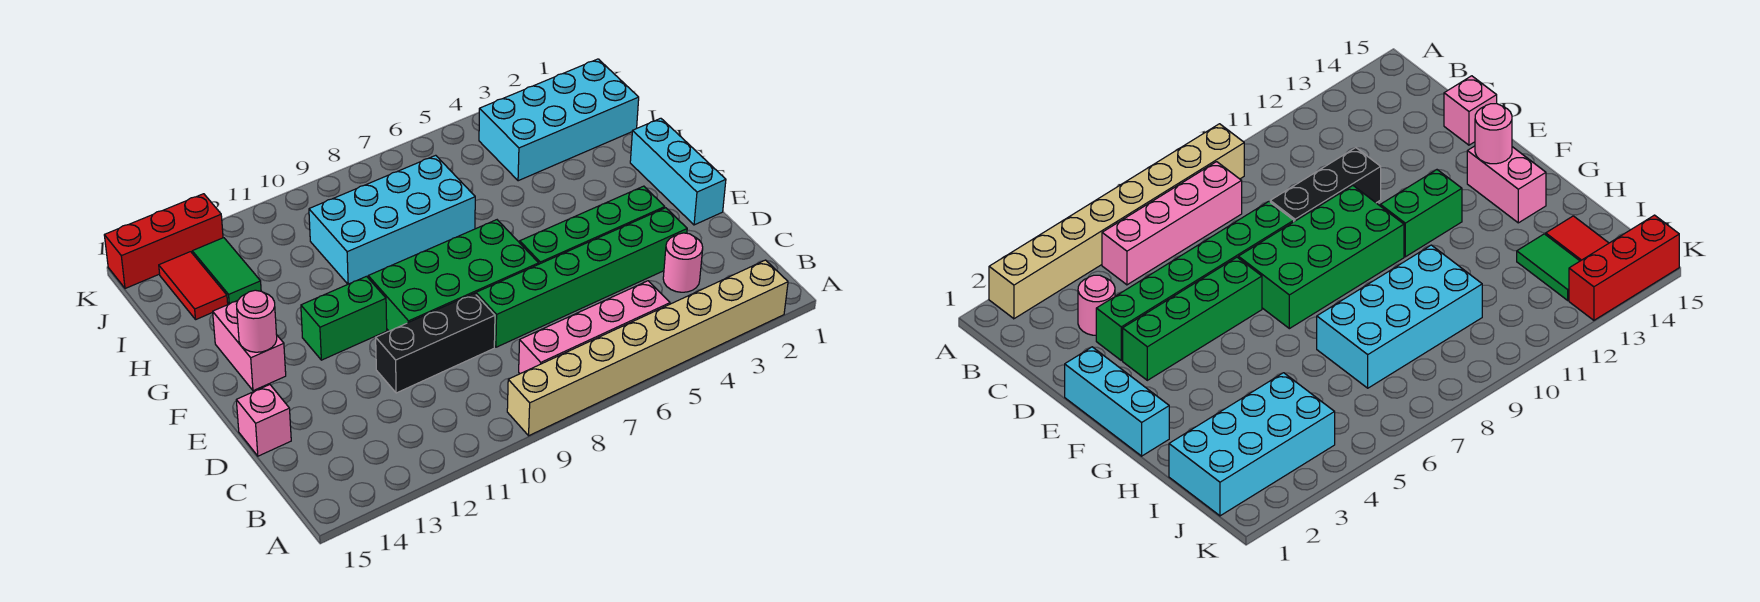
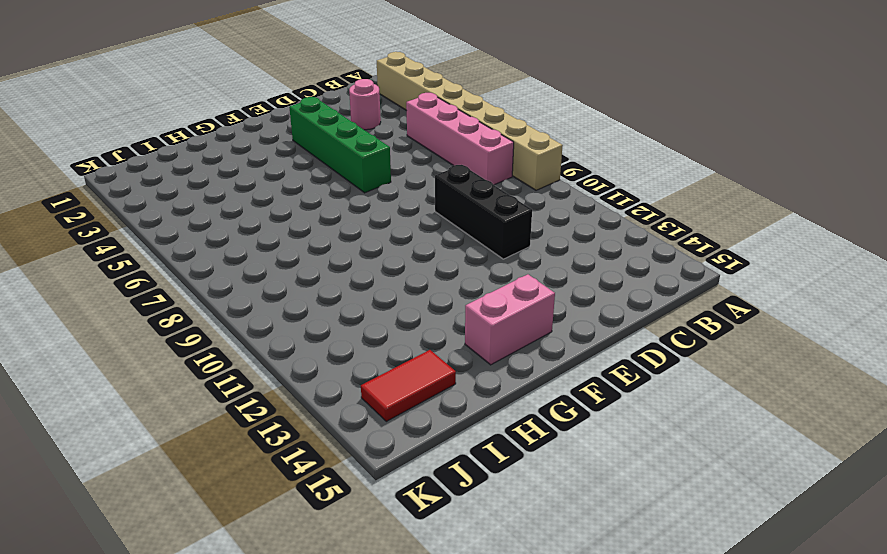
none -> green brick D3:D8 level 1
none -> pink brick D15 level 1
none -> cyan brick E1:G1 level 1

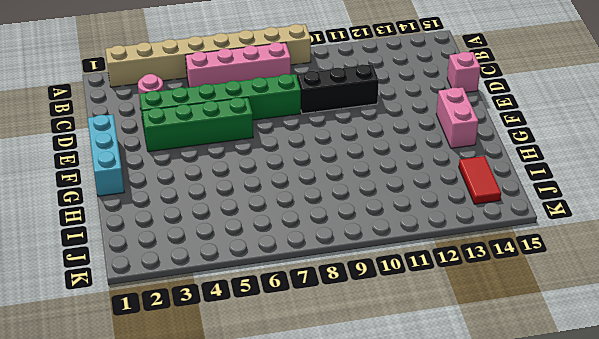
none -> green brick E7:F10 level 1
none -> green brick F11:F12 level 1
none -> cyan brick H7:I10 level 1

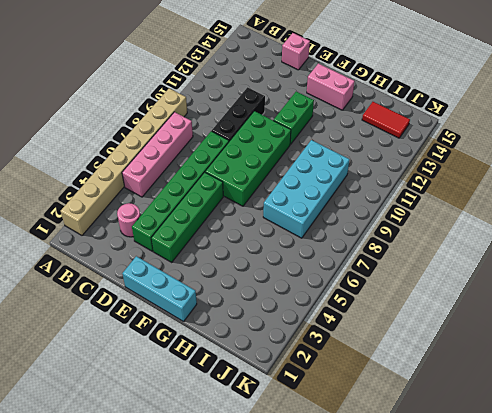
none -> cyan brick I1:J4 level 1
none -> green tile I13:J13 level 1
none -> red brick K13:K15 level 1

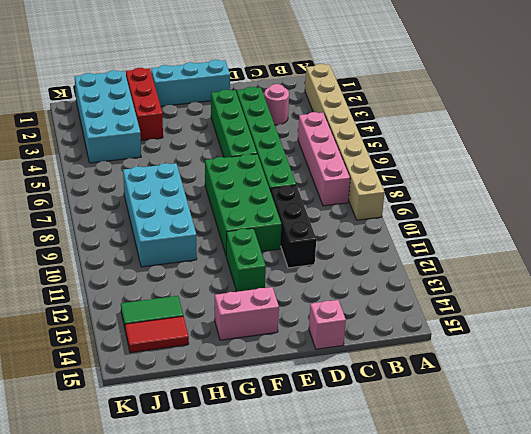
red brick H1:H3 level 1 -> red brick K13:K15 level 1
none -> pink round brick F14 level 2

